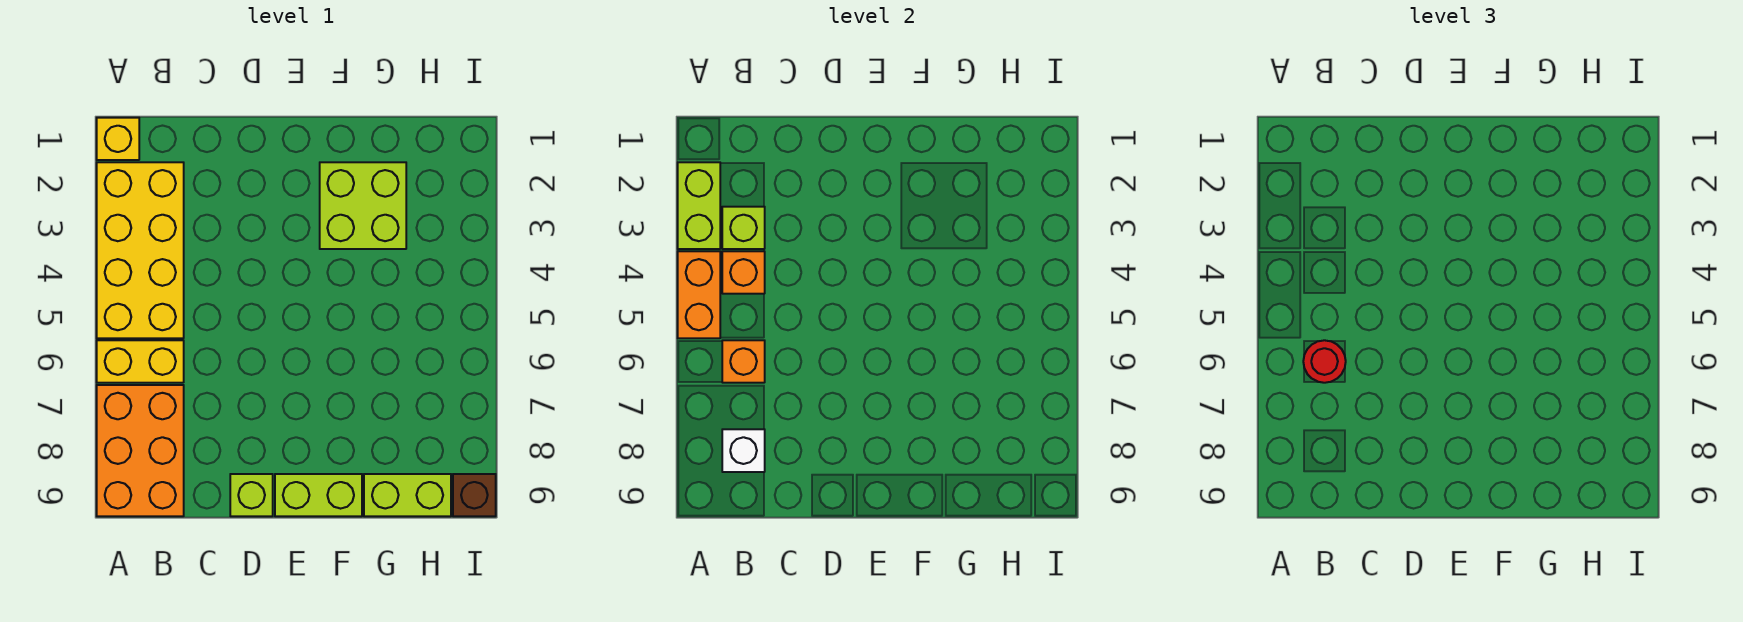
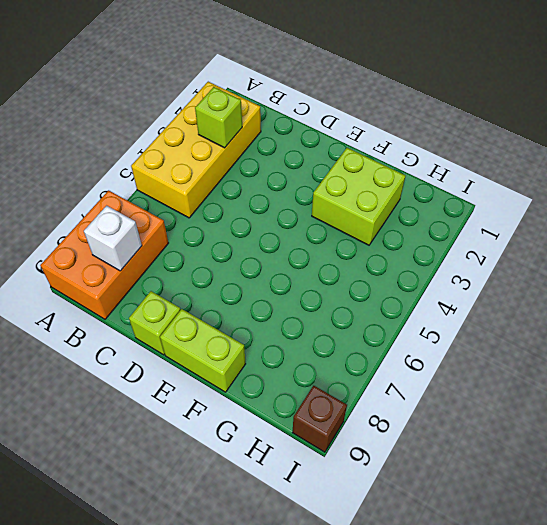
none -> yellow brick A1 level 1
none -> yellow brick A6:B6 level 1
none -> lime brick G9:H9 level 1

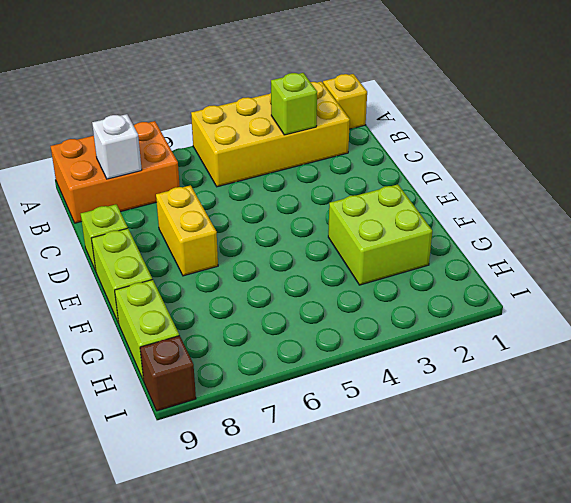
yellow brick D7:E7 level 1 -> yellow brick A6:B6 level 1
none -> lime brick A2:A3 level 2
none -> orange brick A4:A5 level 2
none -> orange brick B4 level 2

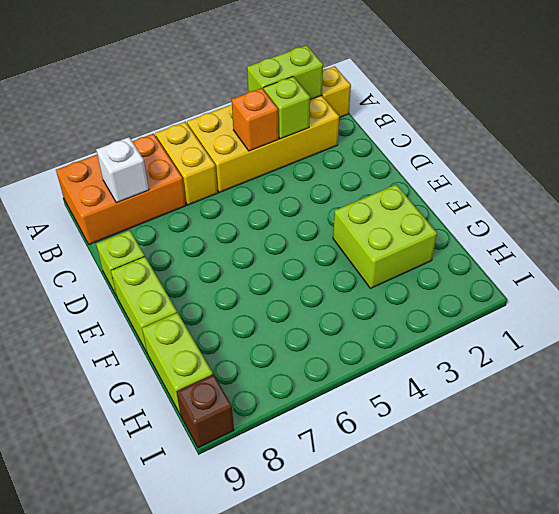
none -> orange brick A4:A5 level 2
none -> orange brick B6 level 2
none -> red round brick B6 level 3

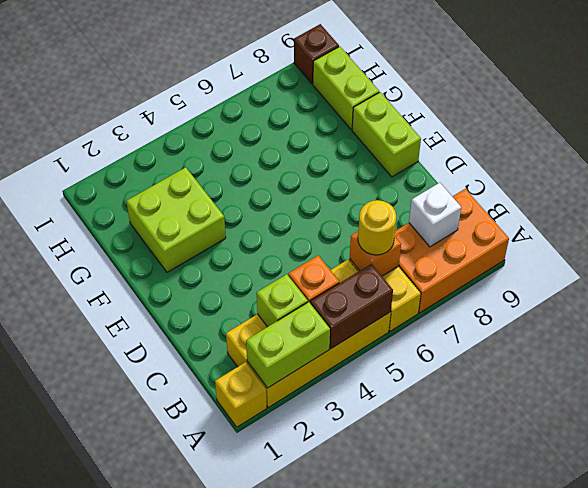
brown brick A4:A5 level 2 -> orange brick A4:A5 level 2
yellow round brick B6 level 3 -> red round brick B6 level 3
none -> lime brick D9 level 1

